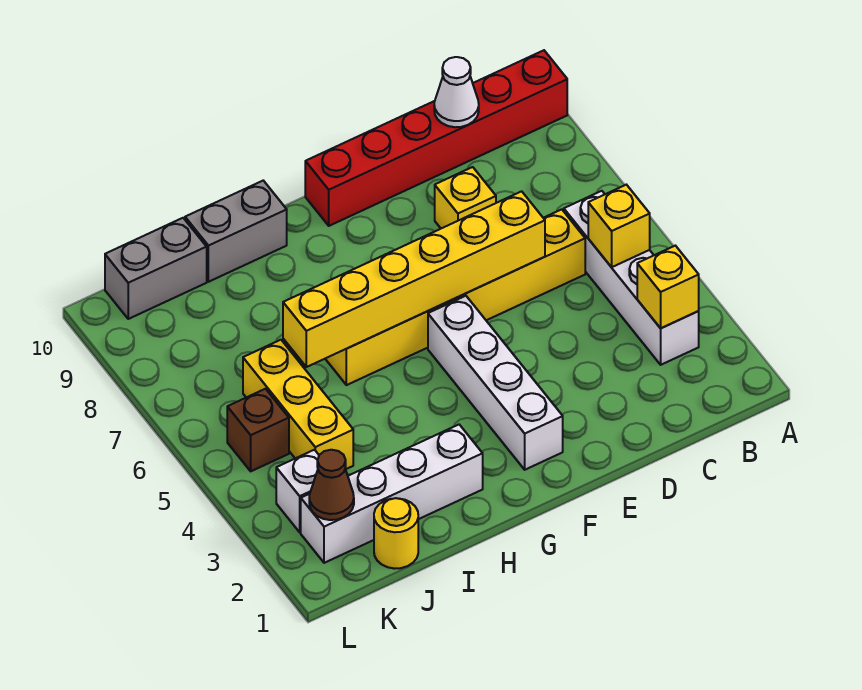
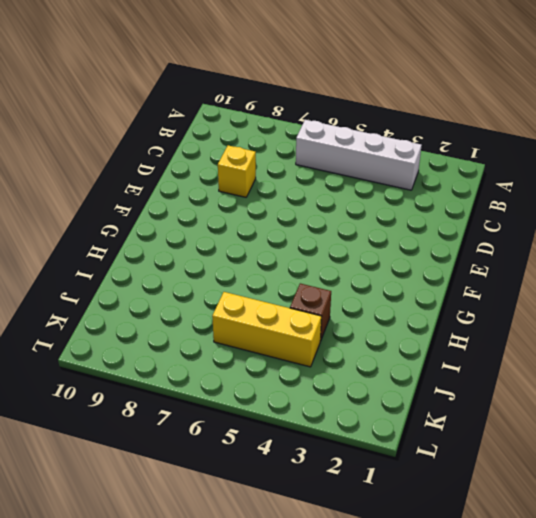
brown brick I4 level 1 -> brown brick K5 level 1
none -> red brick A10:F10 level 1
none -> yellow brick C6:H6 level 1
none -> white brick F2:F5 level 1

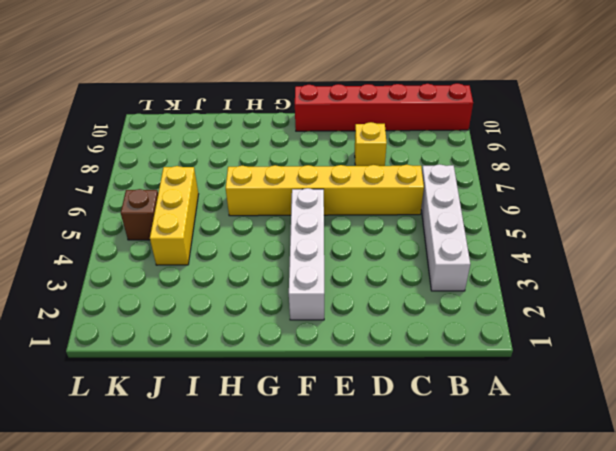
none -> white brick H2:K2 level 1
none -> grey brick H10:I10 level 1
none -> yellow round brick J1 level 1

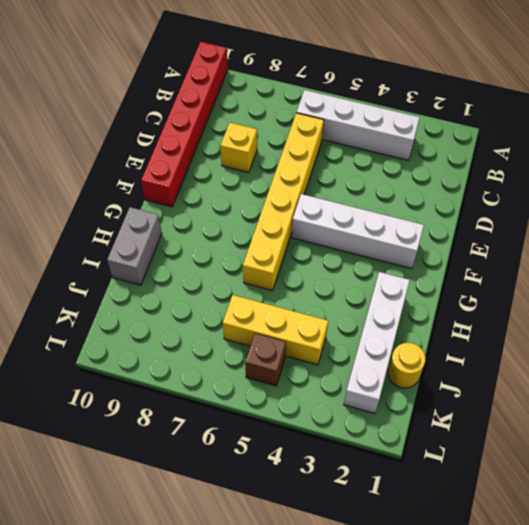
none -> grey brick J10:K10 level 1
none -> white brick K3 level 1
none -> yellow brick B3 level 2

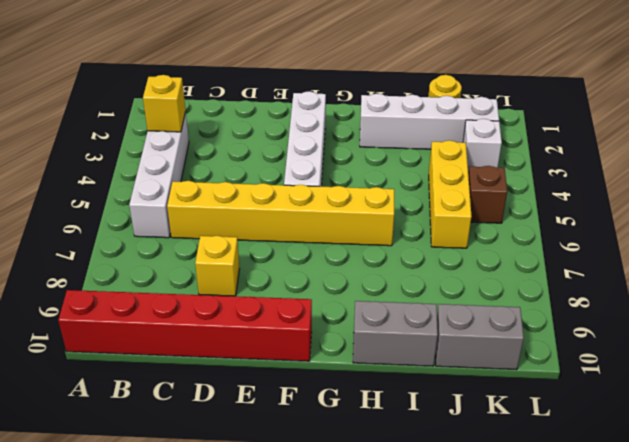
none -> yellow brick B5 level 2
none -> white cone C10 level 2
none -> yellow brick D6:I6 level 2

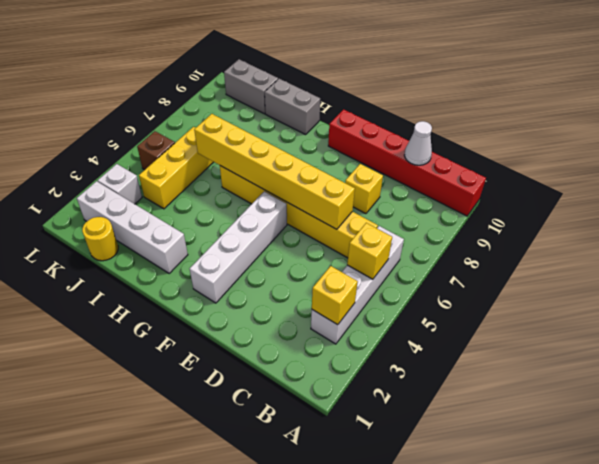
none -> brown cone K2 level 2

